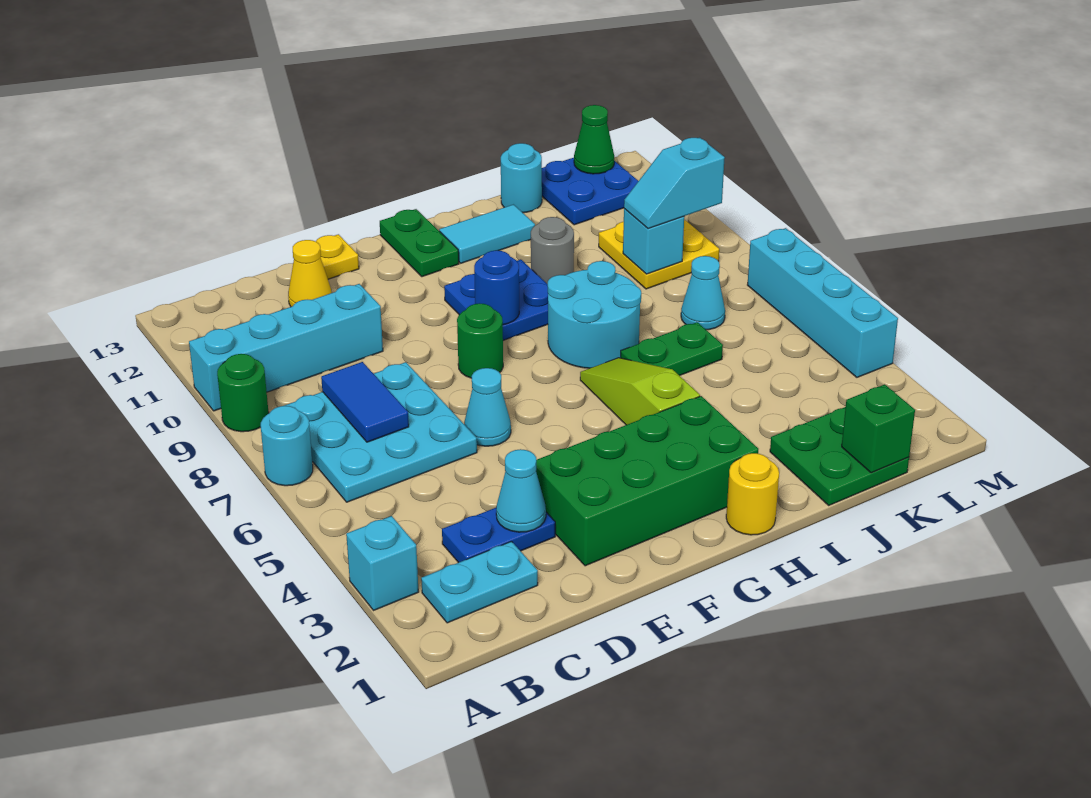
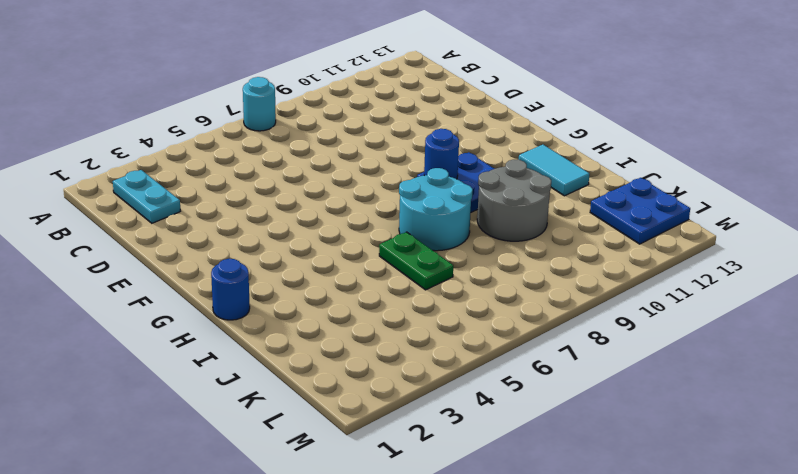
blue round brick H1 level 1 -> yellow round brick H1 level 1
grey round brick I9:J10 level 1 -> grey round brick I10 level 1
none -> cyan brick A3 level 1
none -> green round brick A9 level 1
none -> cyan brick A10:D10 level 1
none -> cyan plate B6:D8 level 1

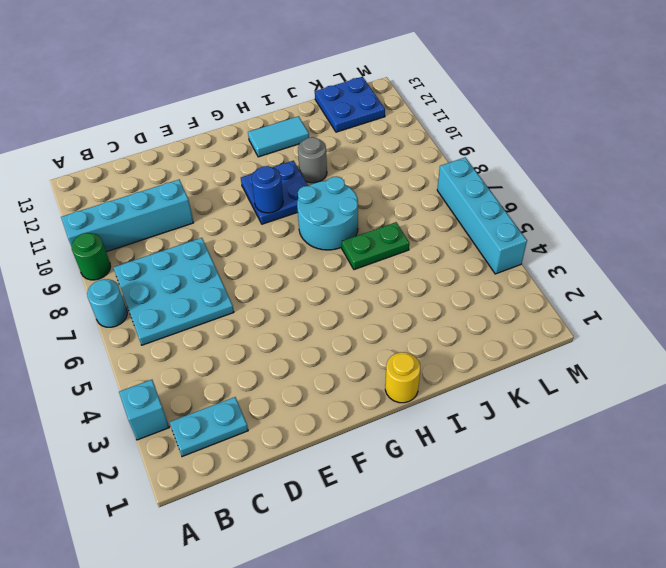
none -> blue plate C3:D3 level 1
none -> yellow cone D12 level 1
none -> green brick E2:H3 level 1
none -> cyan cone E6 level 1

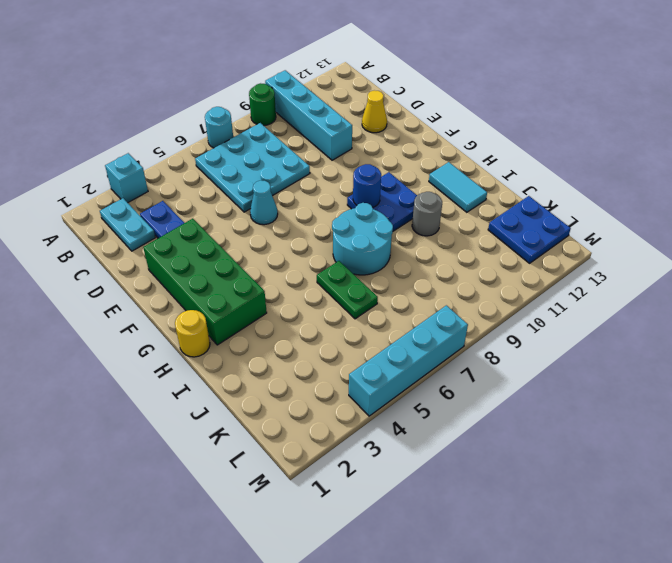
none -> yellow plate E13 level 1
none -> green round brick F8 level 1
none -> green plate G12:G13 level 1
none -> lime slope H4:H6 level 1 top 4

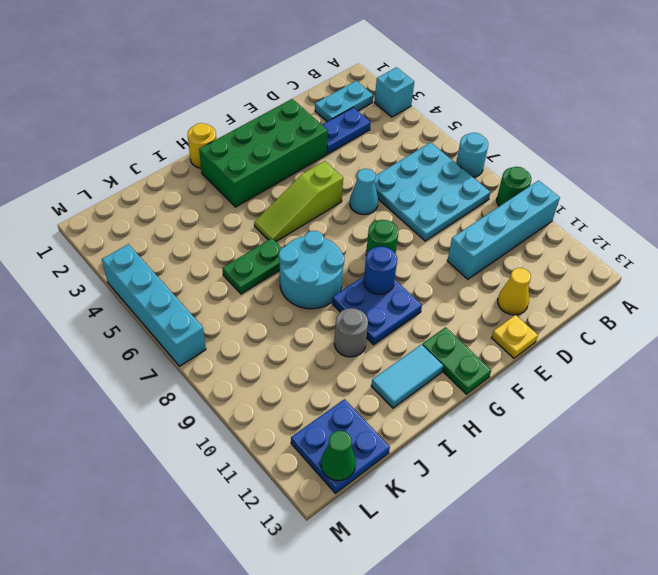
lime slope F5:H5 level 1 top F -> lime slope H4:H6 level 1 top 4
none -> green plate J1:K2 level 1
none -> cyan round brick J13 level 1
none -> cyan cone K7 level 1
none -> yellow plate K9:L10 level 1

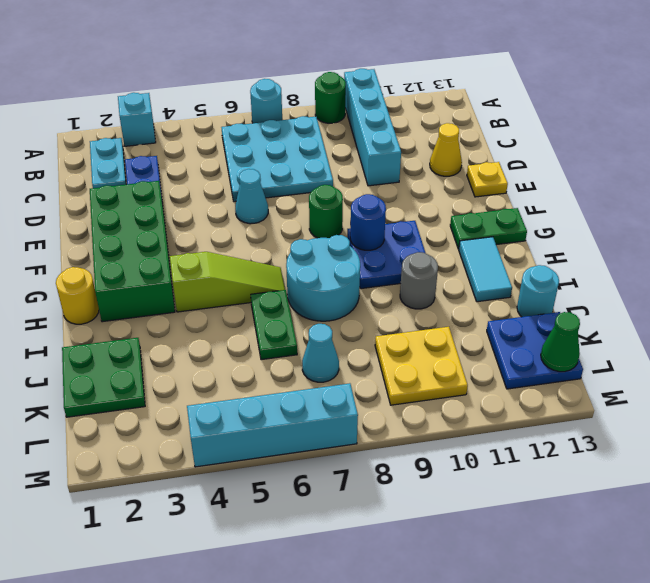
none -> blue tile C7:C8 level 2
none -> cyan cone D3 level 2
none -> green brick K1 level 2
none -> cyan brick K9 level 2

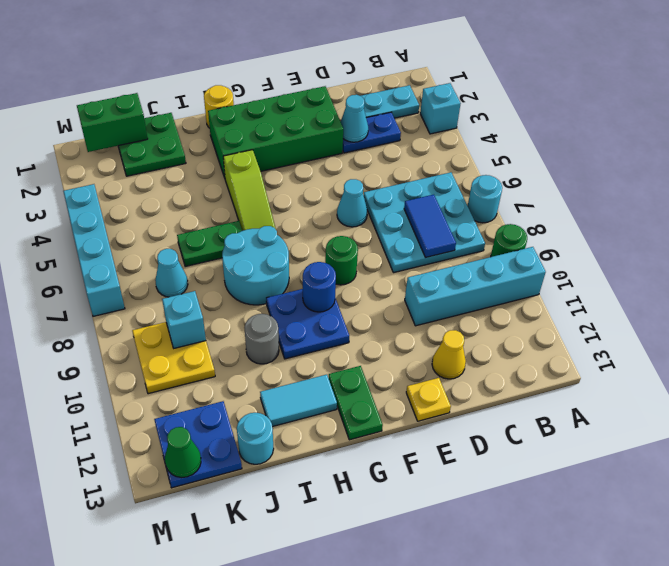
green brick K1:L1 level 2 -> green brick K1 level 2
none -> cyan slope K9:L9 level 3 top L

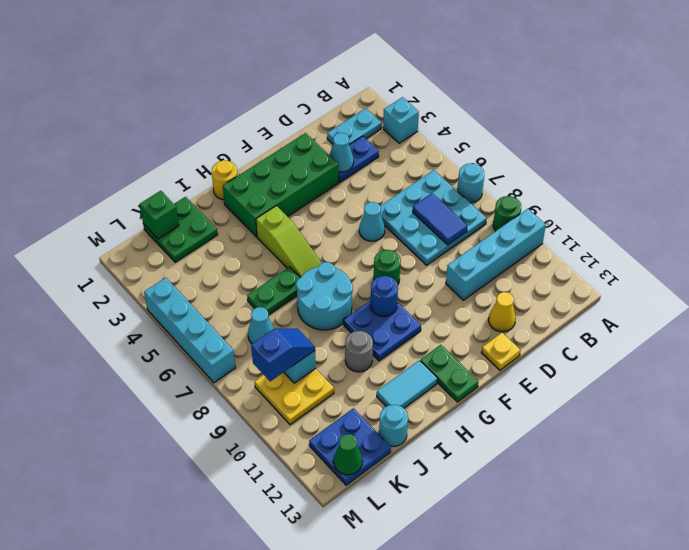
blue slope K9:L9 level 3 top L -> cyan slope K9:L9 level 3 top L

